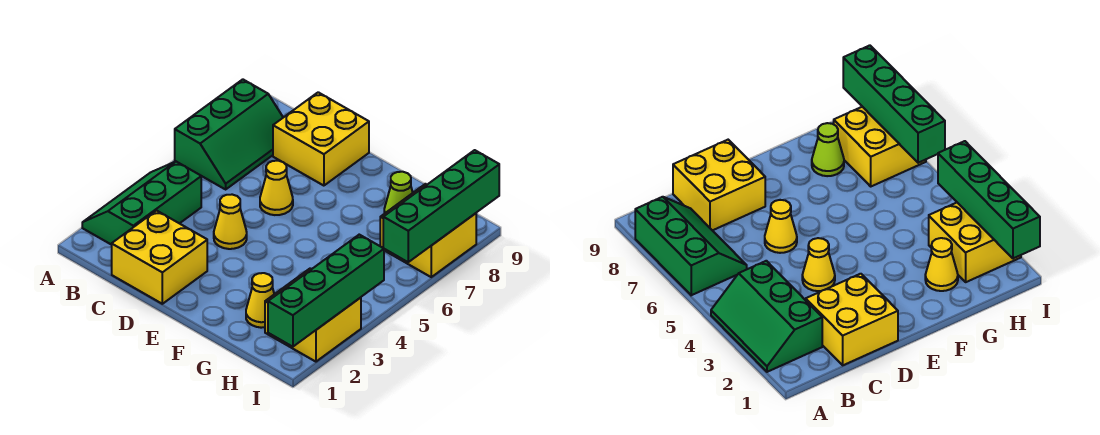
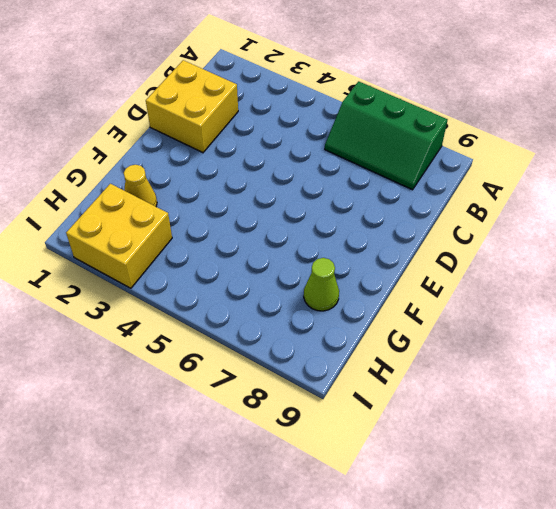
none -> green slope A2:B4 level 1 top B
none -> yellow brick C8:D9 level 1
none -> yellow cone D4 level 1

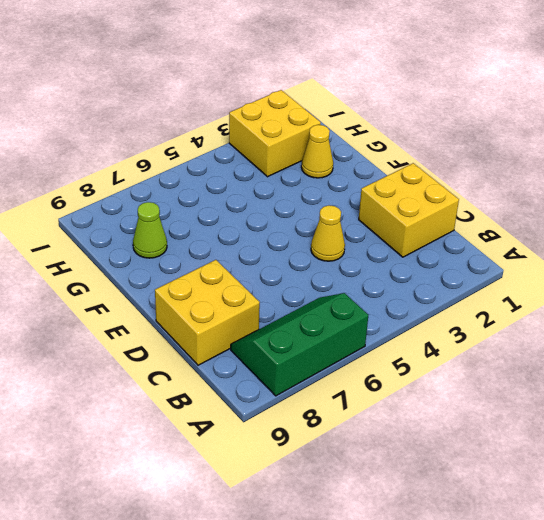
none -> green slope A2:B4 level 1 top B
none -> yellow cone D6 level 1
none -> yellow brick H7:I8 level 1

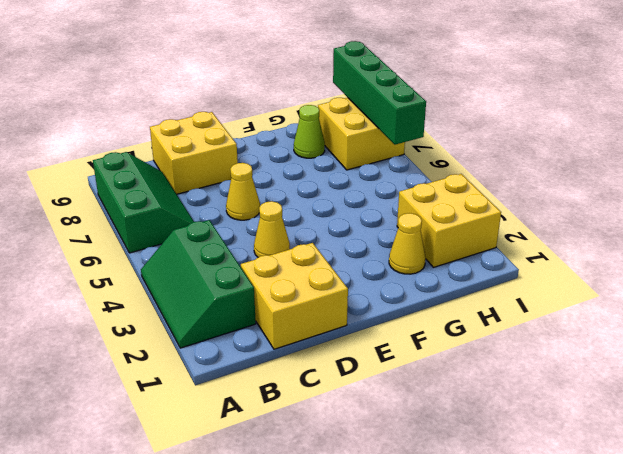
none -> green brick I1:I4 level 2

